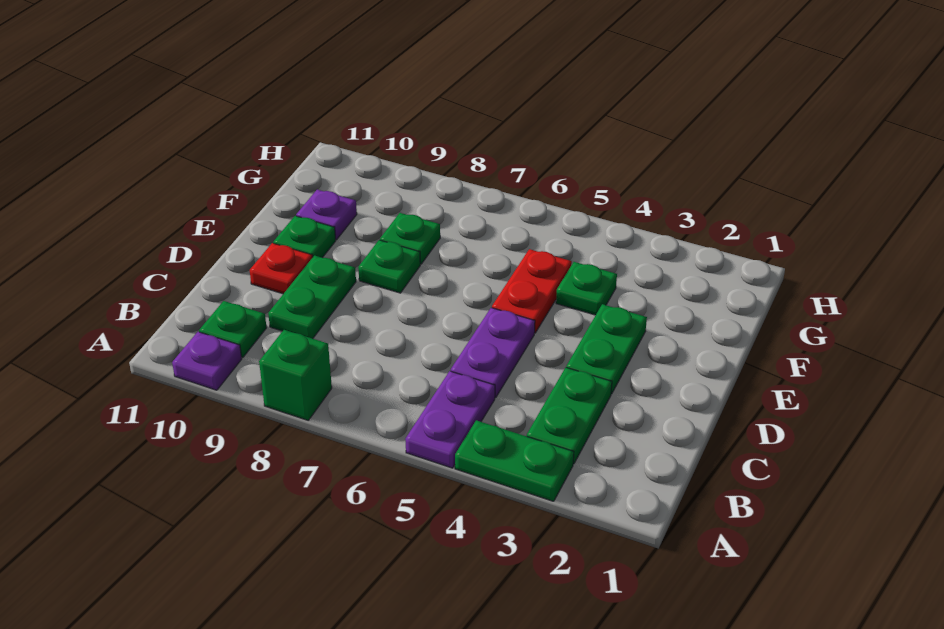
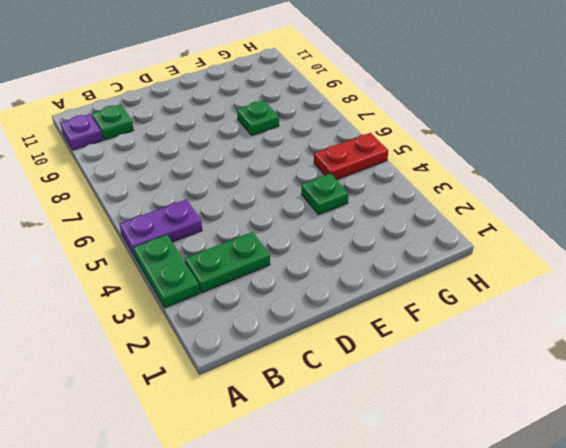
red plate G5:H5 level 1 -> red plate E5:F5 level 1
none -> green brick A8 level 1
none -> purple plate C5:D5 level 1
none -> green plate C9:D9 level 1

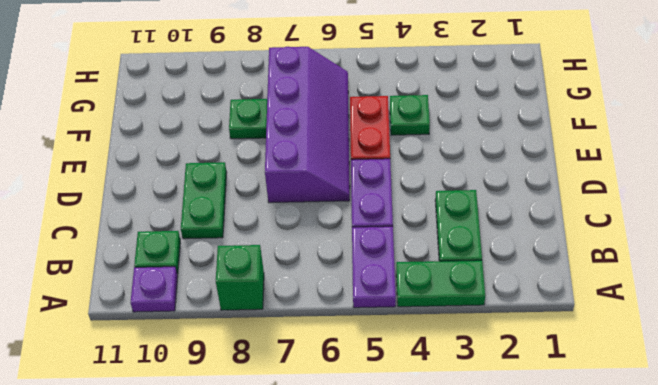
purple slope D6:G7 level 1 top 7 -> none
none -> green plate D3:E3 level 1
none -> red plate D10 level 1
none -> green plate E8 level 1

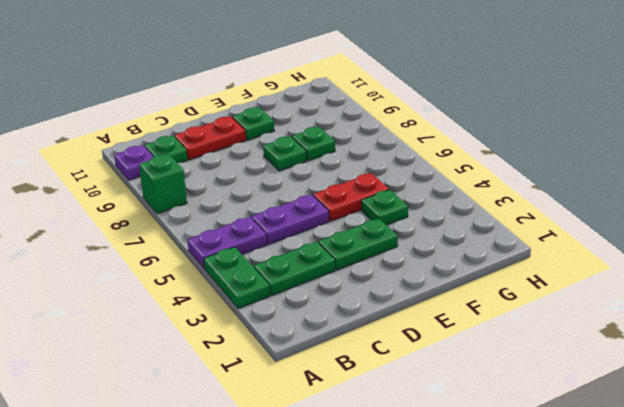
red plate C10:D10 level 1 -> red plate D10 level 1
none -> green plate C9:D9 level 1
none -> purple plate F10 level 1

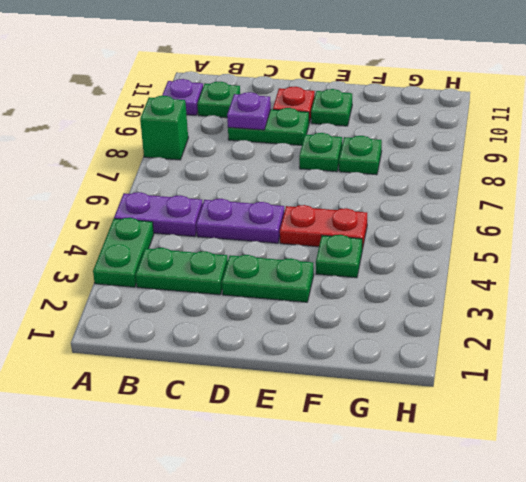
purple plate C9 level 2 -> purple plate F10 level 1

